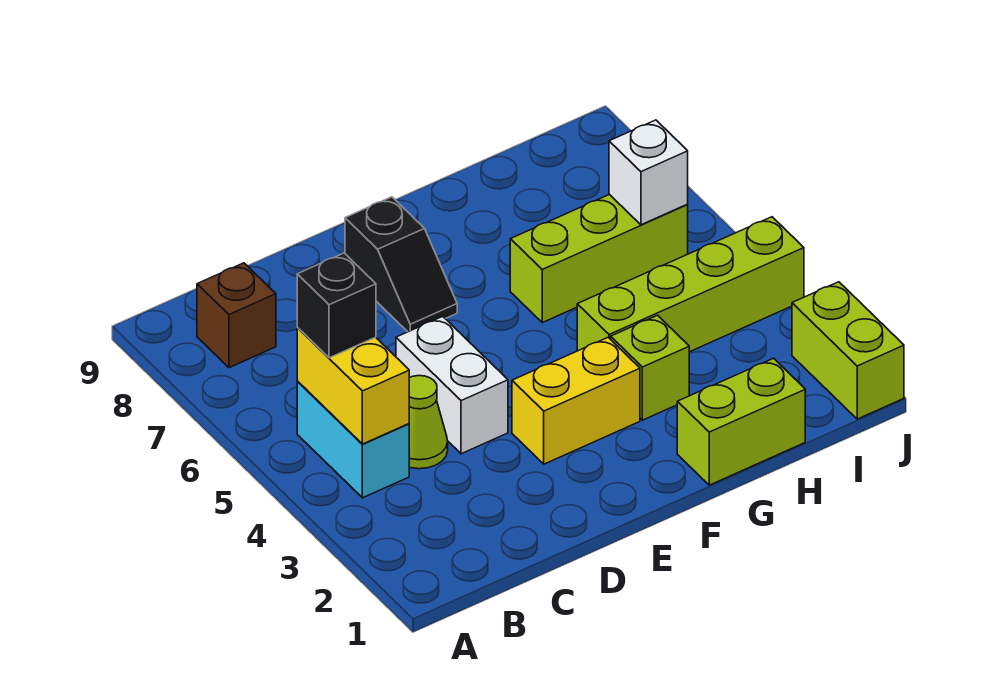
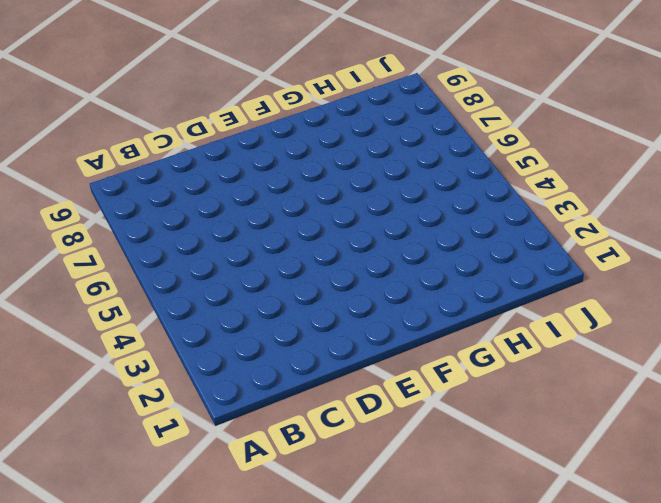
none -> cyan brick B4:B5 level 1
none -> brown brick B8 level 1
none -> lime cone C4 level 1

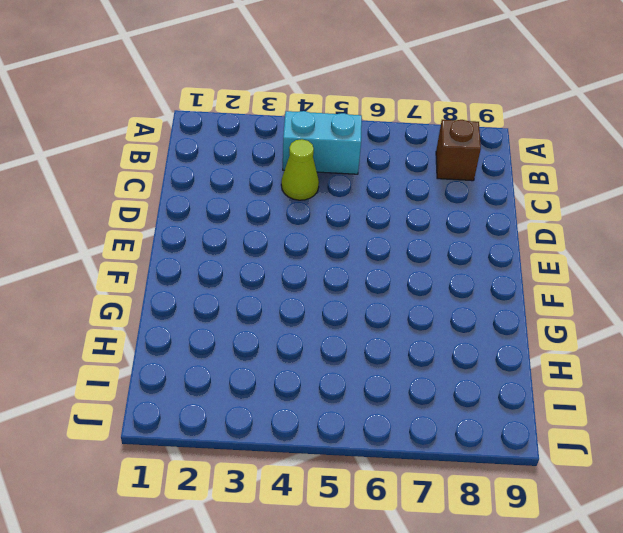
none -> white brick D4:D5 level 1
none -> yellow brick E3:F3 level 1
none -> black slope E7:E8 level 1 top 8

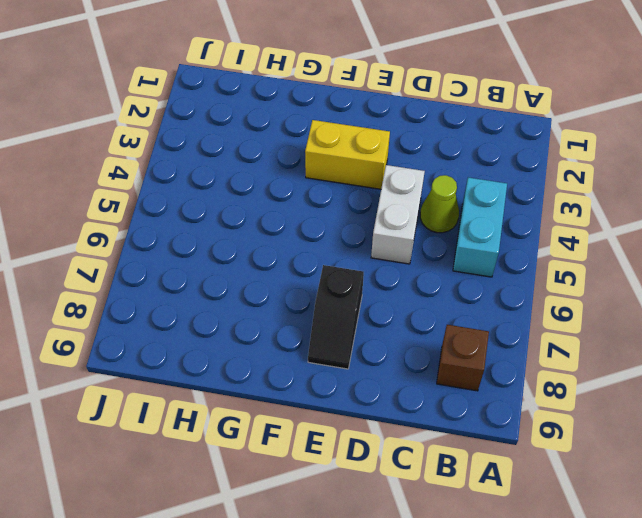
black slope E7:E8 level 1 top 7 -> black slope E7:E8 level 1 top 8
none -> lime brick G1:H1 level 1
none -> lime brick G3 level 1
none -> lime brick G4:J4 level 1

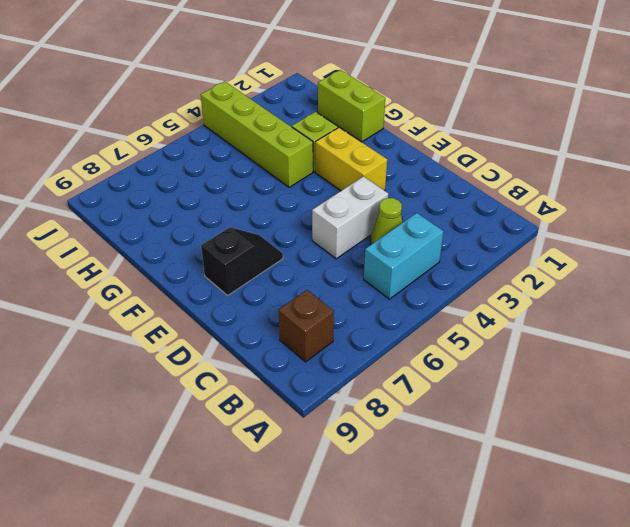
none -> lime brick G6:I6 level 1
none -> lime brick J1:J2 level 1
none -> yellow brick B4:B5 level 2

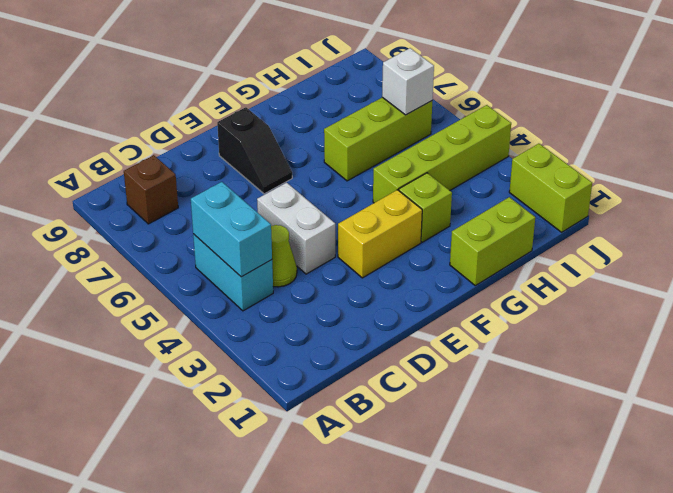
cyan brick B4:B5 level 2 -> yellow brick B4:B5 level 2
none -> black brick B5 level 3

